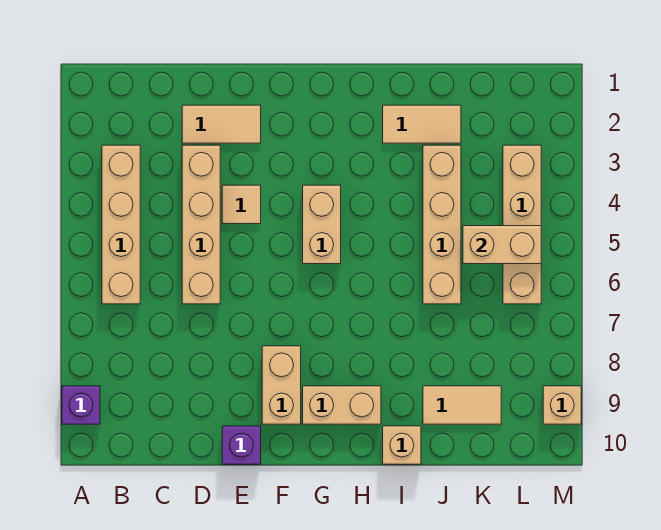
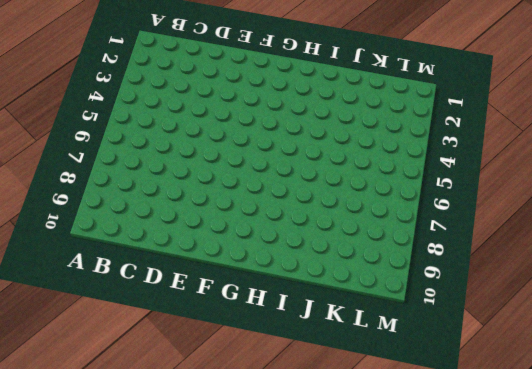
none -> purple brick A9 level 1
none -> tan brick B3:B6 level 1
none -> tan tile D2:E2 level 1

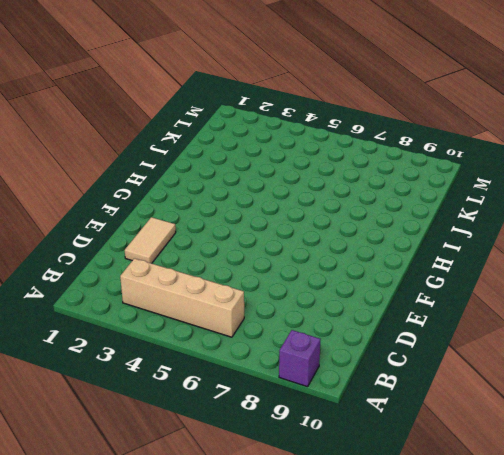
none -> tan brick D3:D6 level 1
none -> tan tile E4 level 1
none -> purple brick E10 level 1

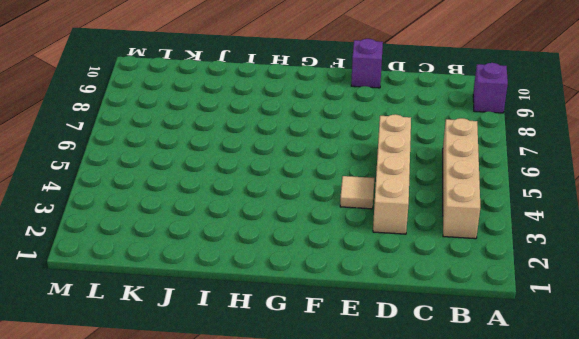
none -> tan tile D2:E2 level 1
none -> tan brick F8:F9 level 1
none -> tan brick G4:G5 level 1

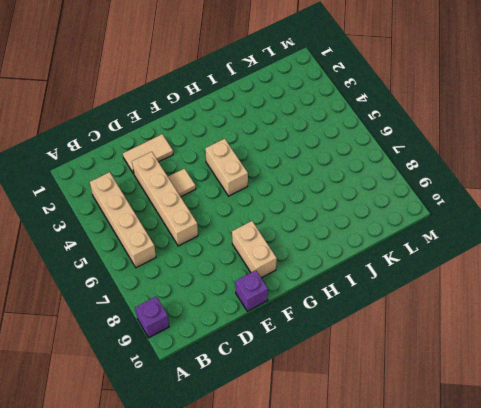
none -> tan brick G9:H9 level 1
none -> tan tile I2:J2 level 1
none -> tan brick I10 level 1

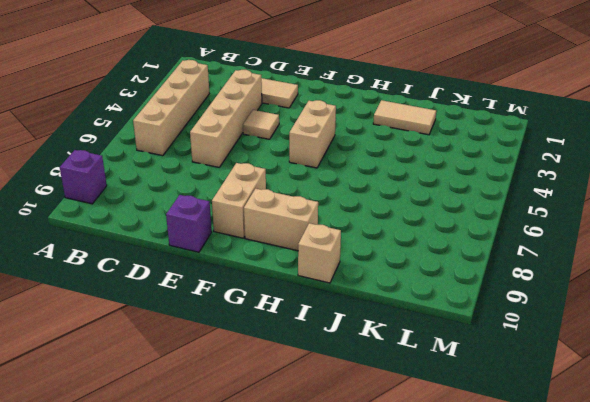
none -> tan brick J3:J6 level 1
none -> tan tile J9:K9 level 1
none -> tan brick L3:L6 level 1

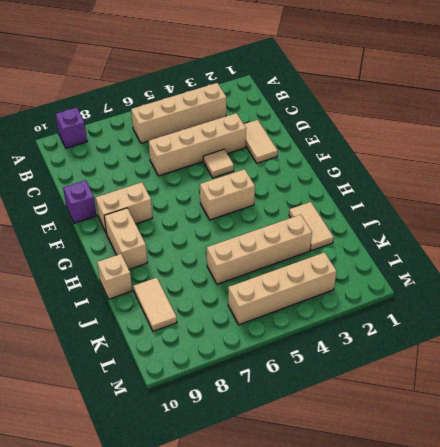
none -> tan brick M9 level 1
none -> tan brick K5:L5 level 2

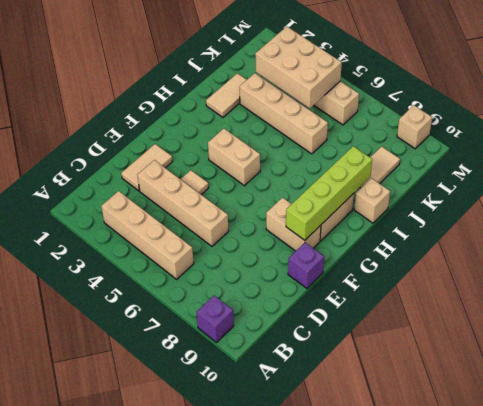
lime brick F9:I9 level 2 -> none
tan brick K3:L5 level 2 -> tan brick K5:L5 level 2

